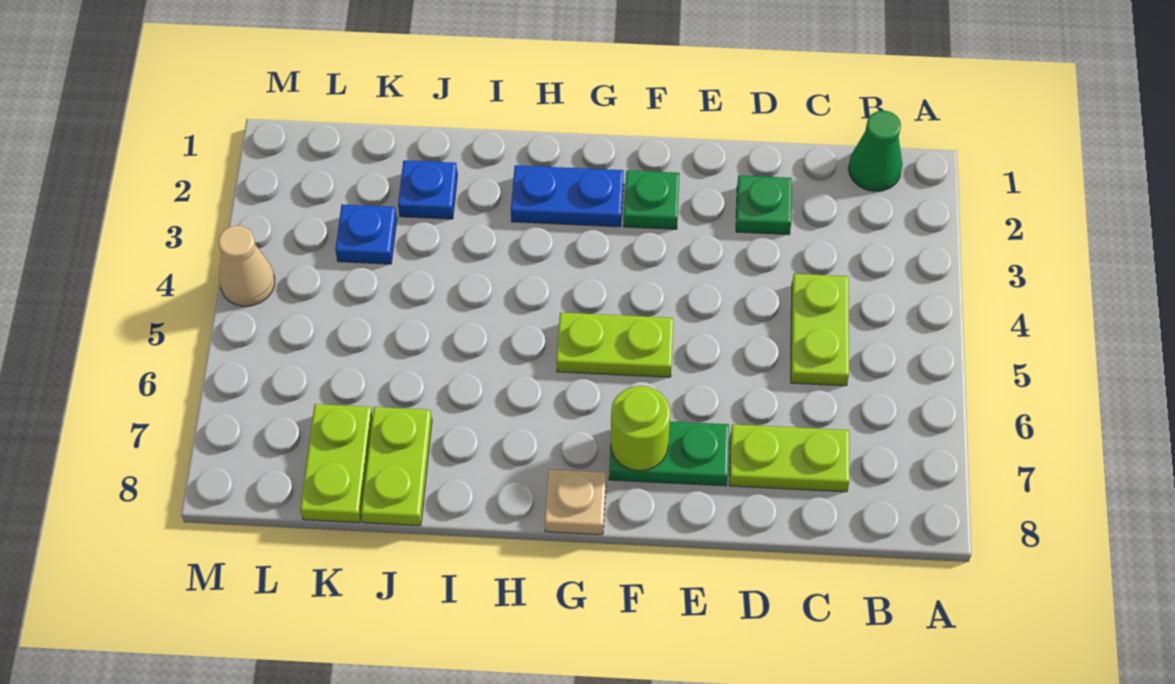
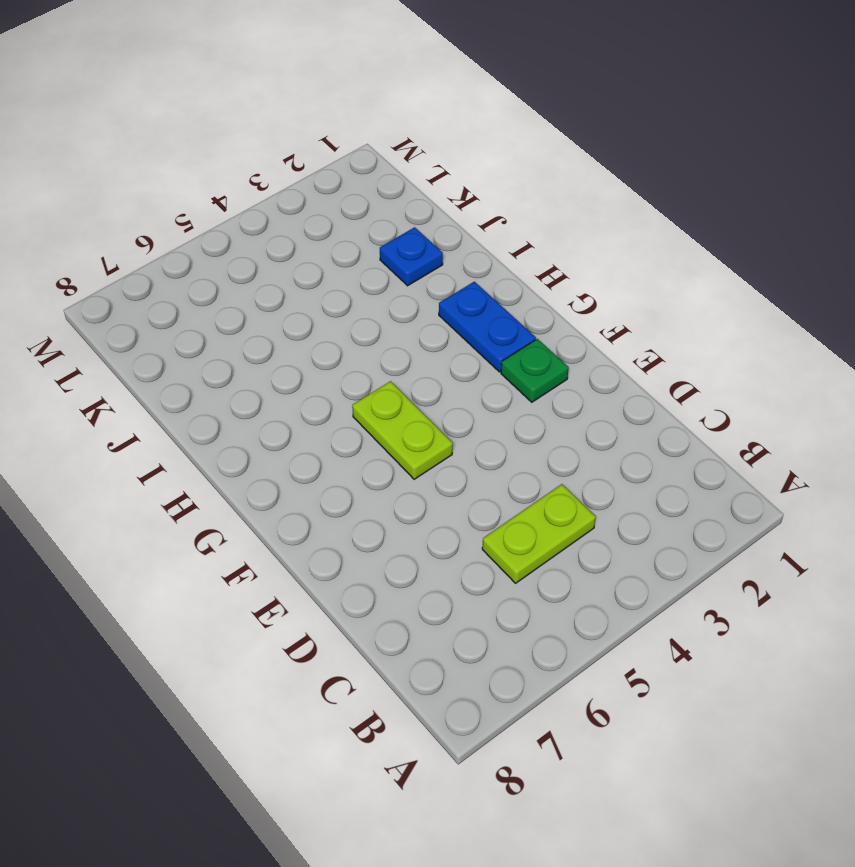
none -> green cone B1 level 1
none -> lime plate C7:D7 level 1
none -> green plate D2 level 1

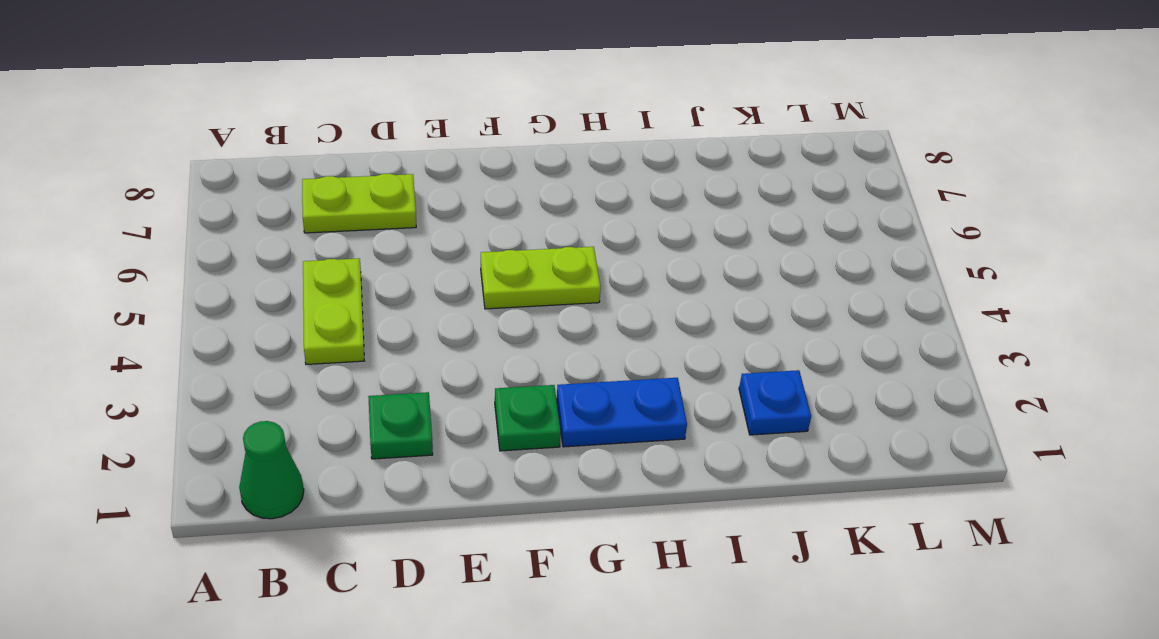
none -> green plate E7:F7 level 1
none -> tan plate G8 level 1
none -> lime plate J7:J8 level 1

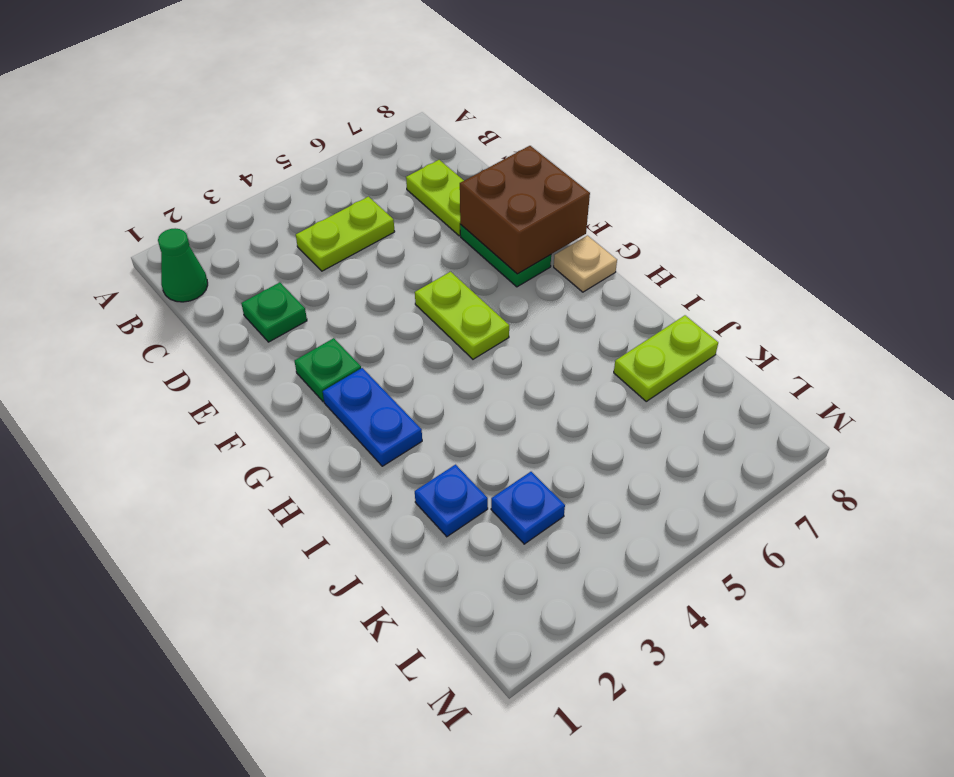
brown brick E7:F8 level 2 -> lime round brick F7 level 2
none -> lime plate K7:K8 level 1
none -> tan cone M4 level 1

